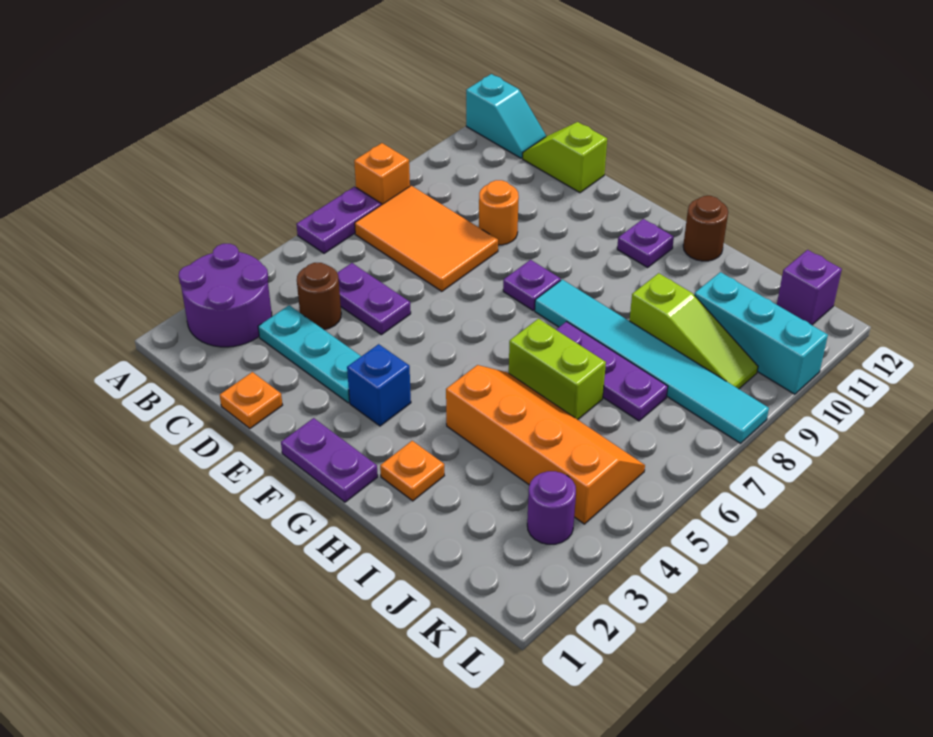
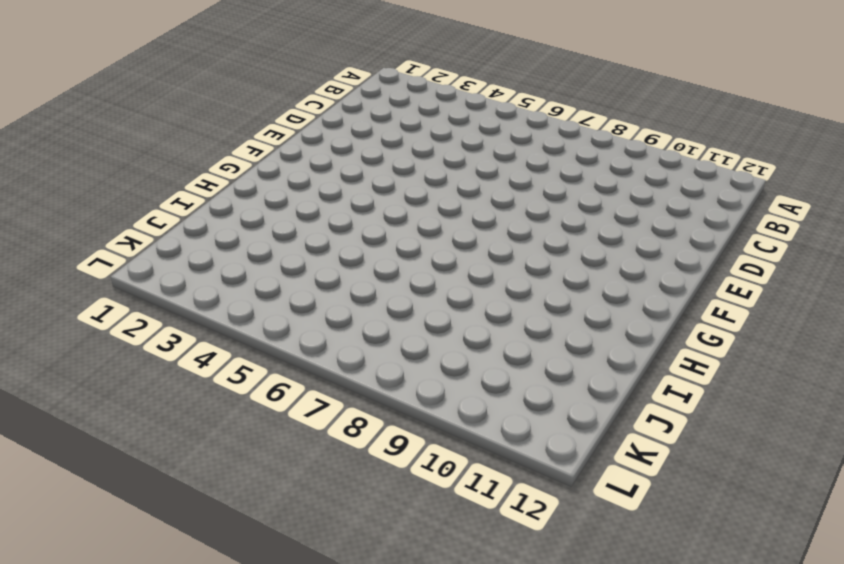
none -> purple round brick A2:B3 level 1
none -> purple plate A6:A7 level 1
none -> orange brick A8 level 1

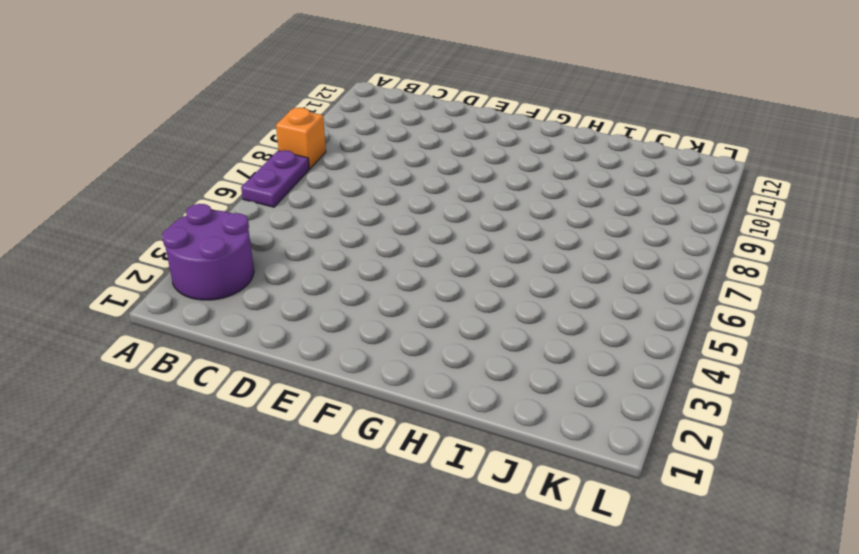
none -> cyan slope A12:B12 level 1 top A
none -> orange tile B7:D8 level 1
none -> cyan plate C3:E3 level 1

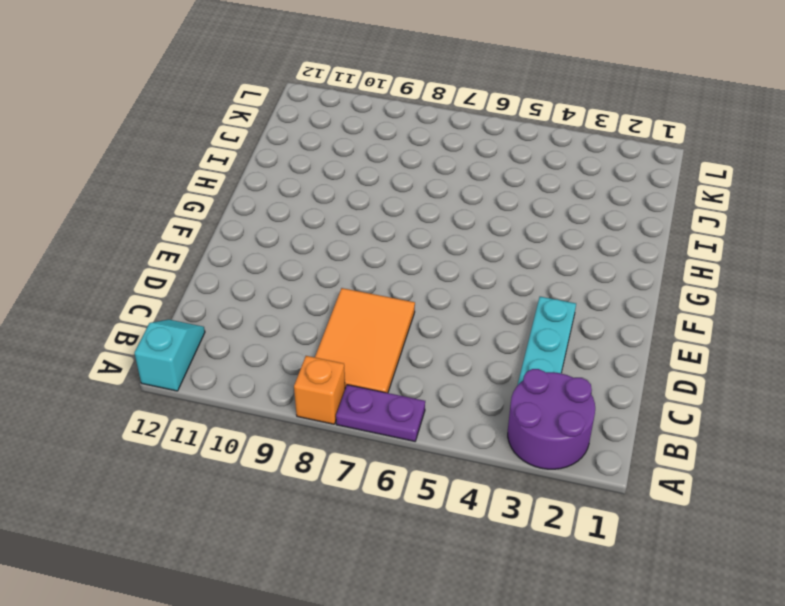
none -> brown round brick C4 level 1
none -> purple plate C5:D5 level 1
none -> lime slope C12:D12 level 1 top D

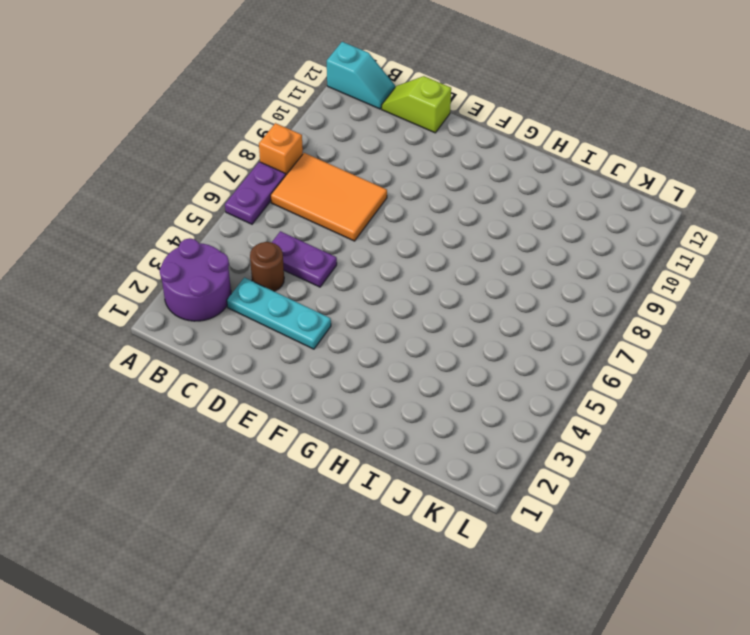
none -> orange plate D1 level 1
none -> orange round brick D9 level 1
none -> purple plate F1:G1 level 1

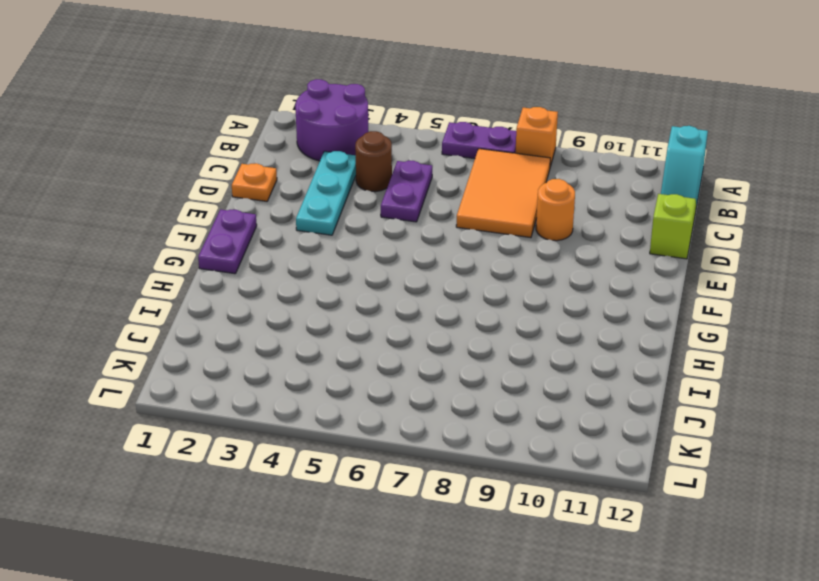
none -> blue brick F3 level 1
none -> purple plate F8 level 1
none -> cyan tile G8:L8 level 1

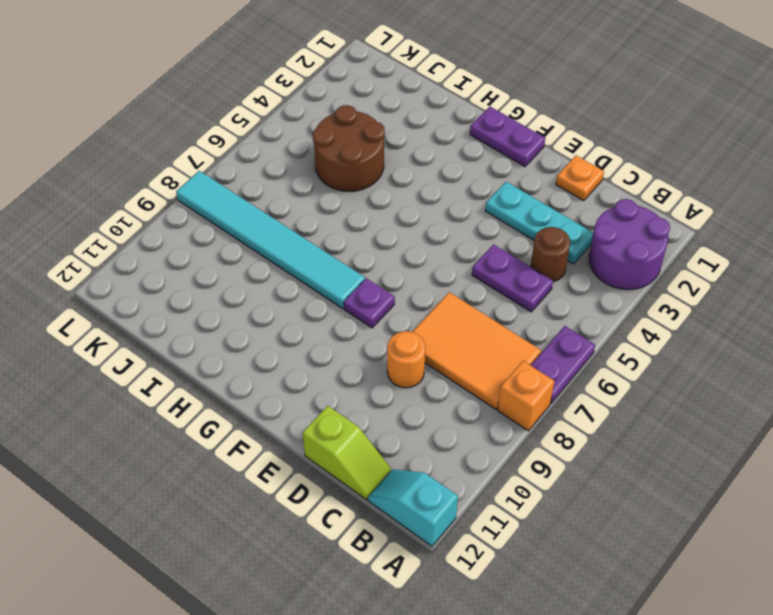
brown round brick I4:J5 level 1 -> orange slope H4:K5 level 1 top 4
none -> blue brick F3 level 1
none -> purple plate G11 level 1
none -> orange plate H2 level 1

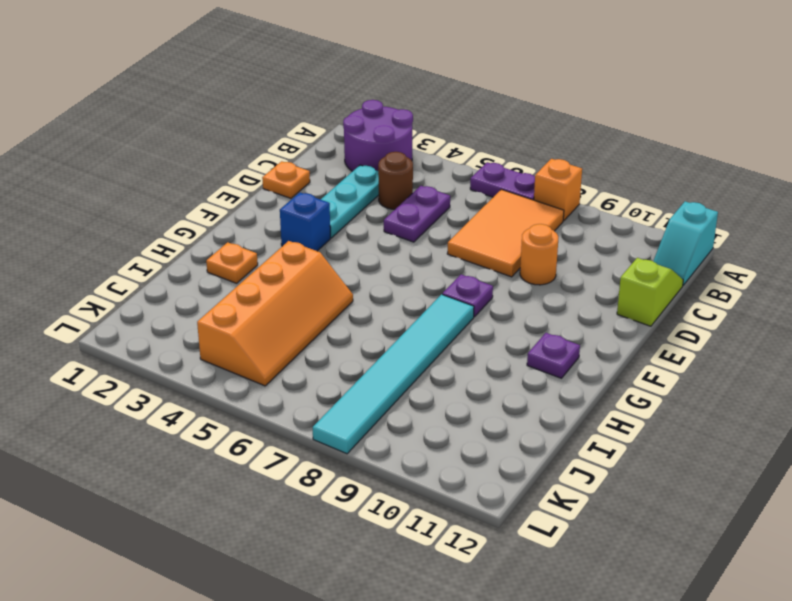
none -> purple plate F1:G1 level 1
none -> lime brick H6:I6 level 1
none -> purple plate H7:J7 level 1

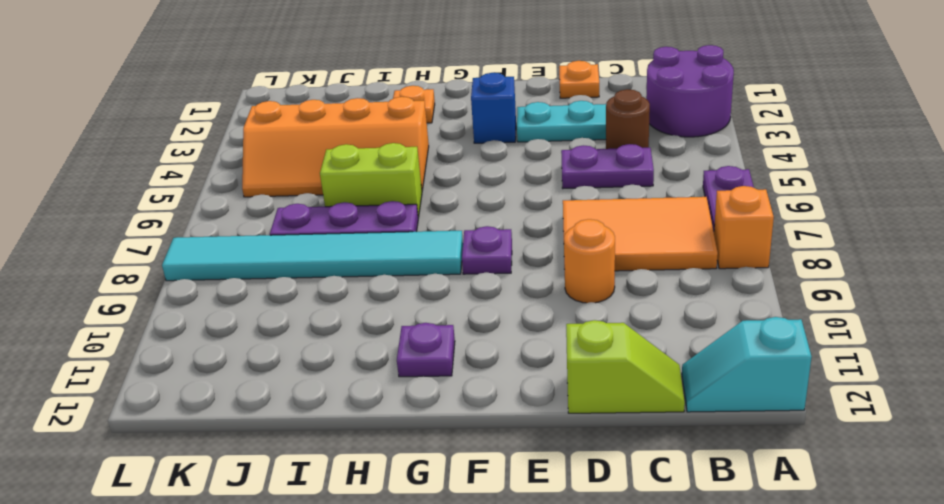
none -> purple plate F1:G1 level 1
none -> brown round brick H12 level 1
none -> lime slope I9:K9 level 1 top I

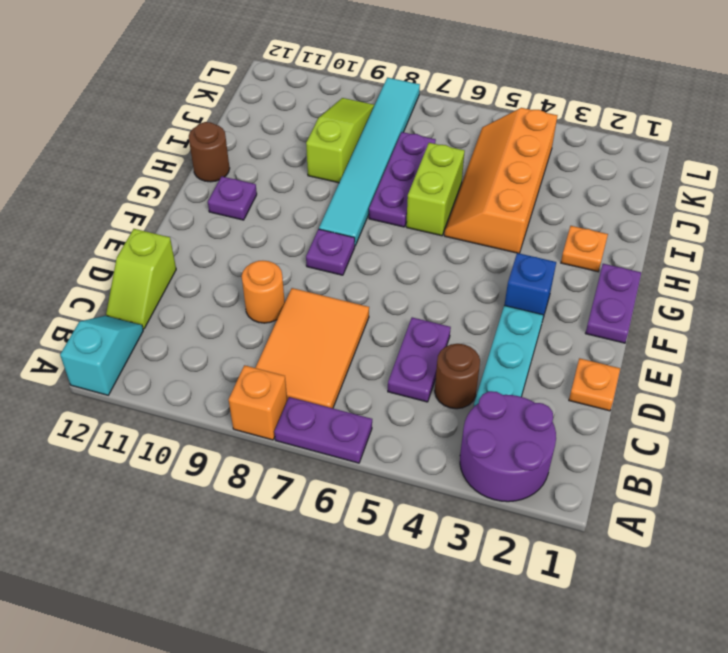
none -> cyan brick J10:L10 level 1
none -> purple round brick K3 level 1
none -> purple brick K12 level 1

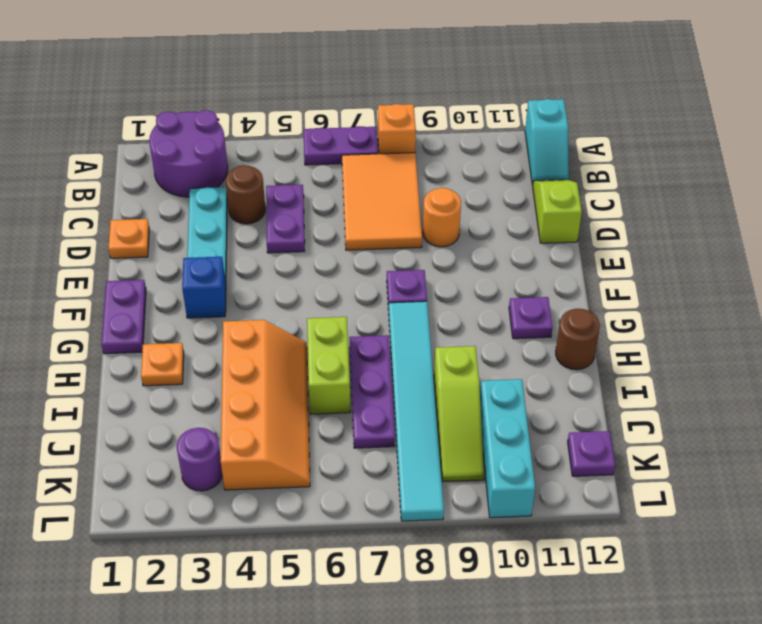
purple plate K12 level 1 -> purple brick K12 level 1

